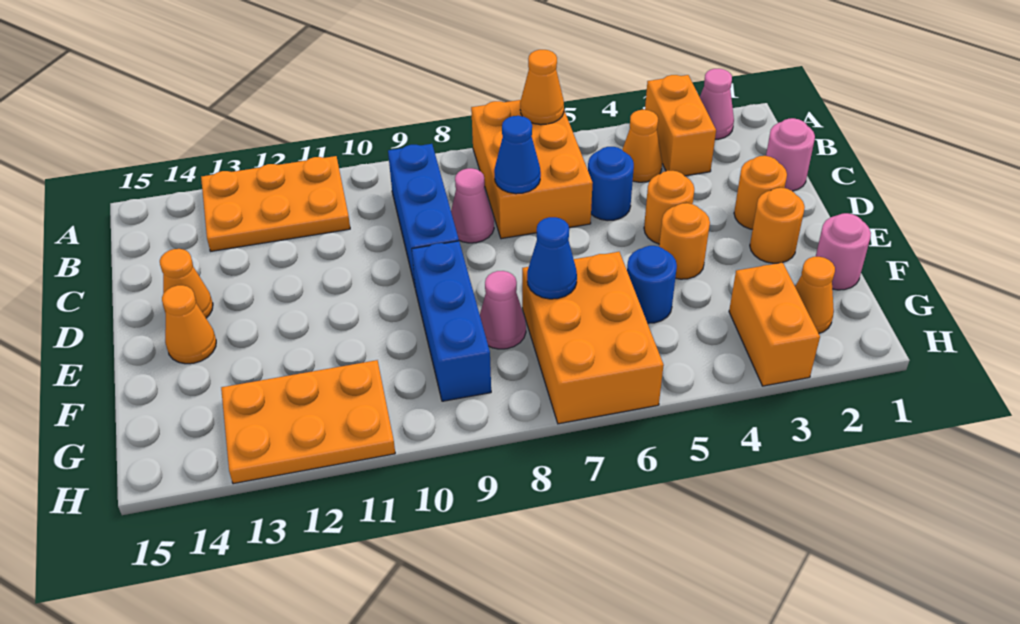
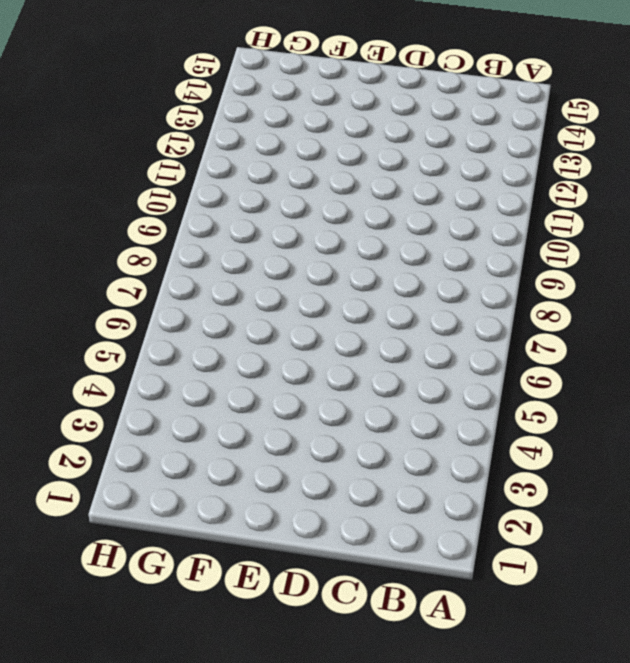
none -> pink cone A2 level 1
none -> orange brick A3:B3 level 1
none -> orange brick A6:C7 level 1

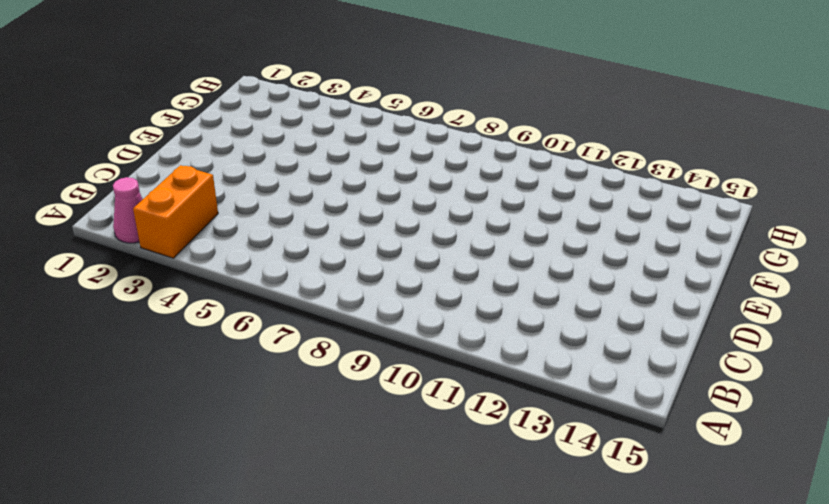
none -> orange brick A6:C7 level 1
none -> orange plate A11:B13 level 1
none -> orange cone B4 level 1

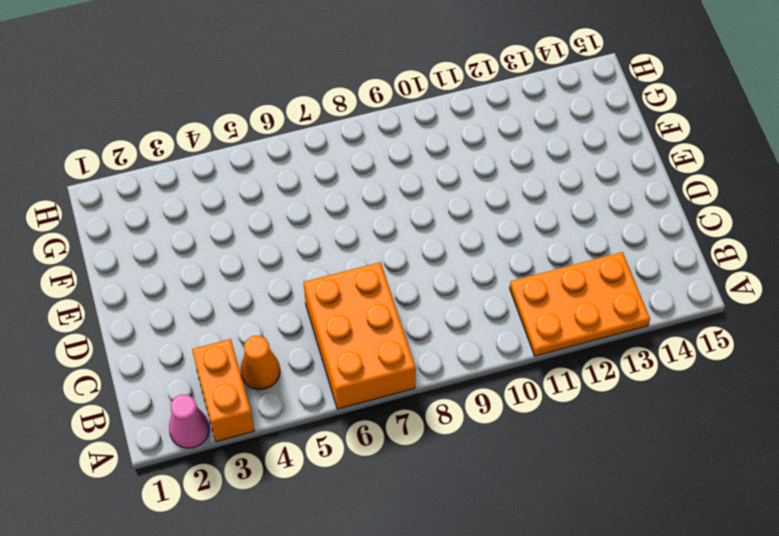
none -> blue brick B9:D9 level 1
none -> pink round brick C1 level 1
none -> blue round brick C5 level 1

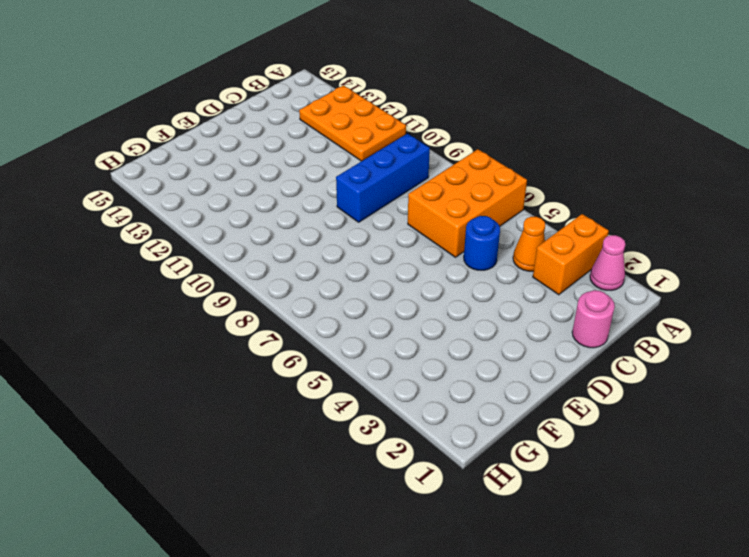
none -> pink cone C8 level 1
none -> orange round brick D2 level 1
none -> orange round brick D4 level 1

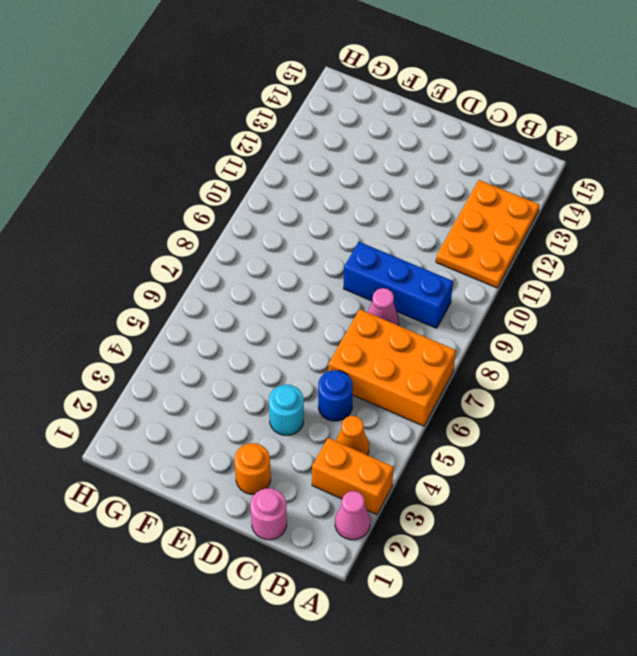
cyan round brick D4 level 1 -> orange round brick D4 level 1
none -> orange cone D14 level 1
none -> orange round brick E2 level 1
none -> orange round brick E4 level 1

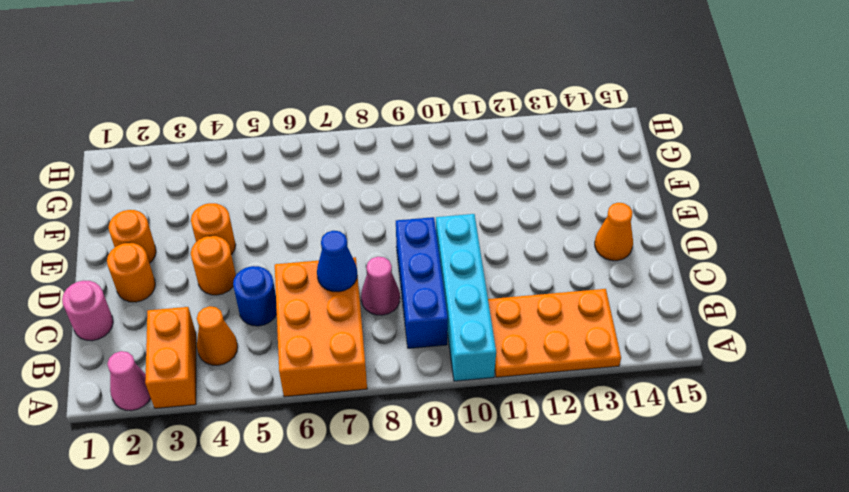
cyan brick A10:D10 level 1 -> none
none -> blue brick E9:G9 level 1
none -> orange cone E14 level 1
none -> pink round brick F1 level 1

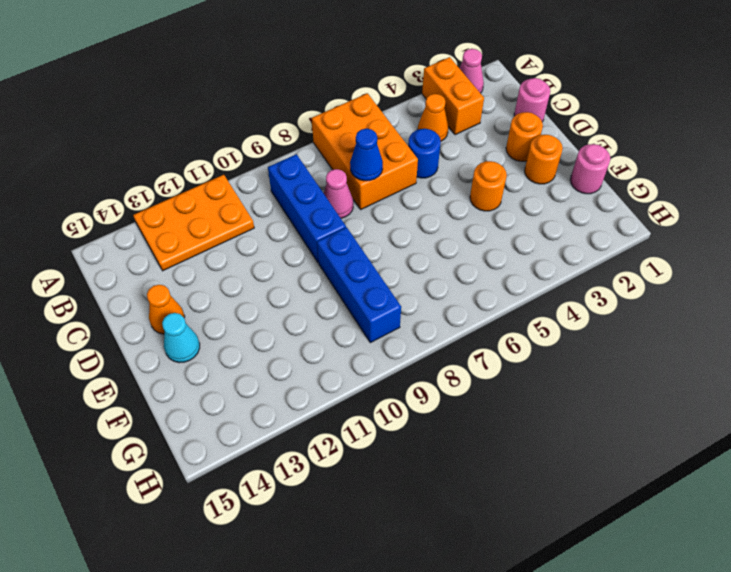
cyan cone E14 level 1 -> orange cone E14 level 1
none -> orange round brick D4 level 1
none -> blue round brick F5 level 1
none -> orange brick F6:H7 level 1

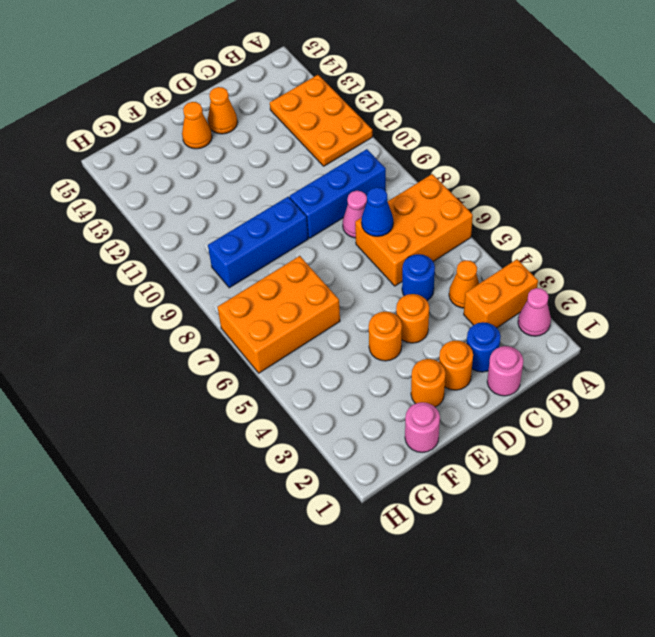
blue round brick C2 level 1 -> blue round brick F5 level 1
none -> pink cone F8 level 1
none -> orange cone G2 level 1
none -> orange brick G3:H3 level 1

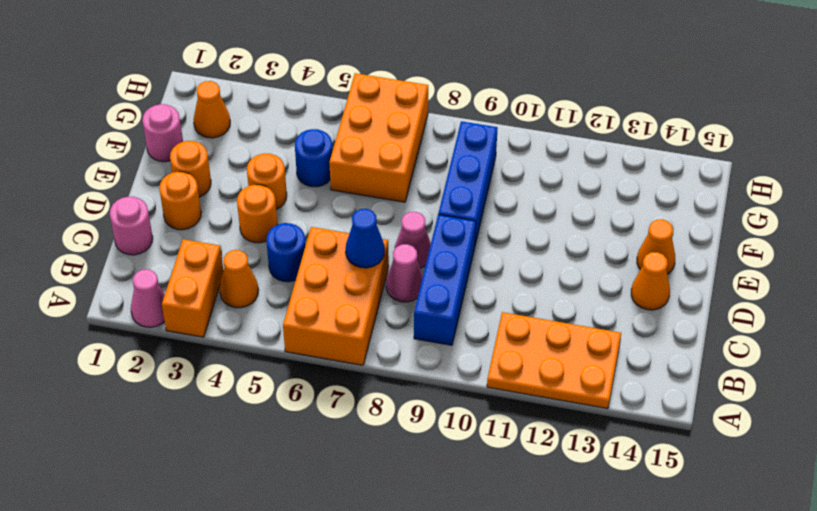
pink cone D8 level 1 -> pink cone F8 level 1
none -> orange brick G3:H3 level 1
none -> orange plate G11:H13 level 1
none -> orange cone A6 level 2

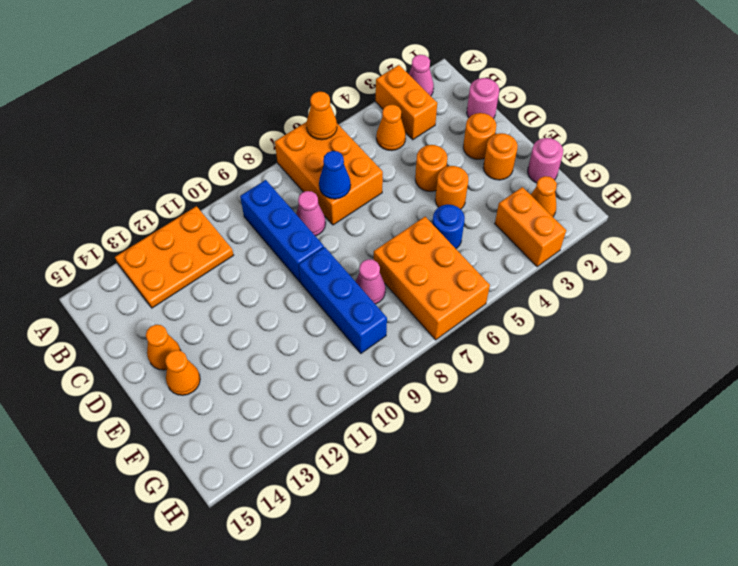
none -> blue round brick C5 level 1
none -> orange plate G11:H13 level 1
none -> blue cone F7 level 2

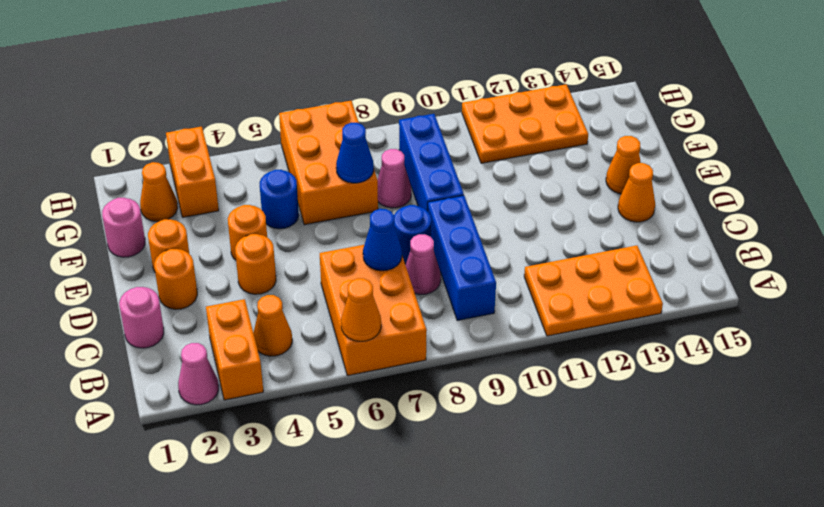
blue round brick D8 level 1 -> blue round brick C5 level 1

